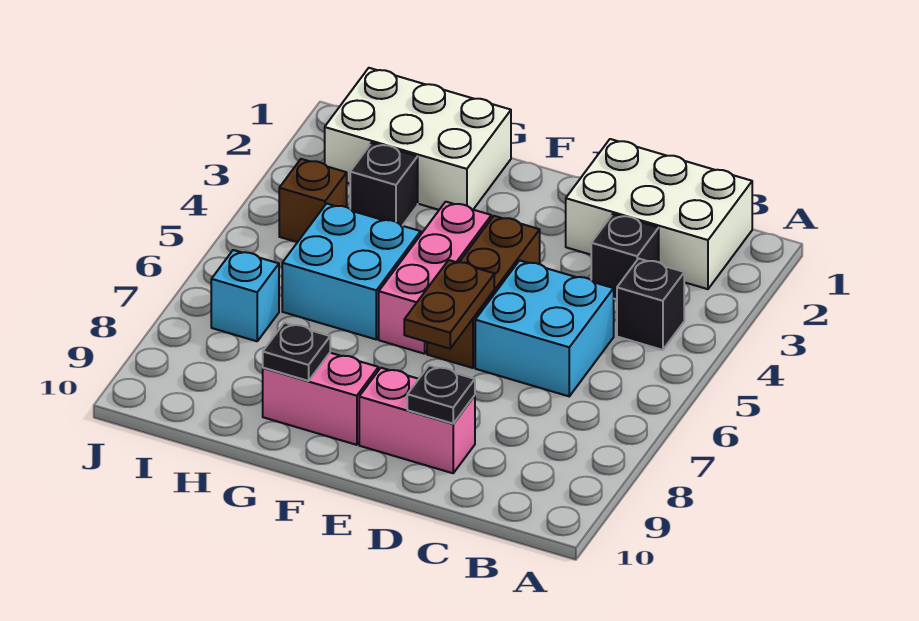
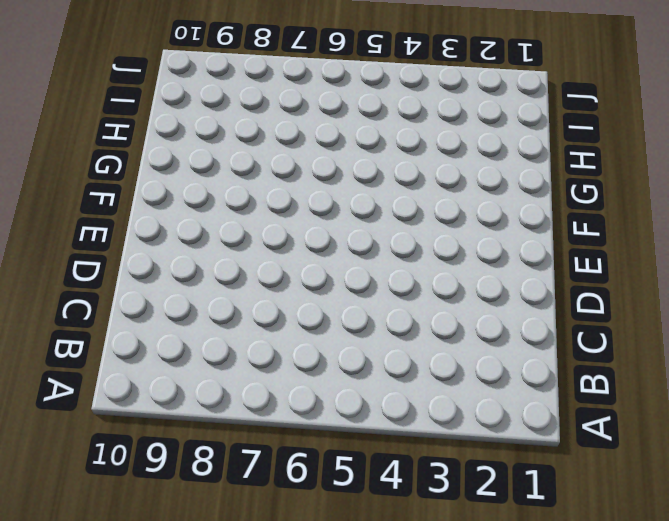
none -> white brick B1:D2 level 1
none -> black brick B4 level 1
none -> black brick C3 level 1

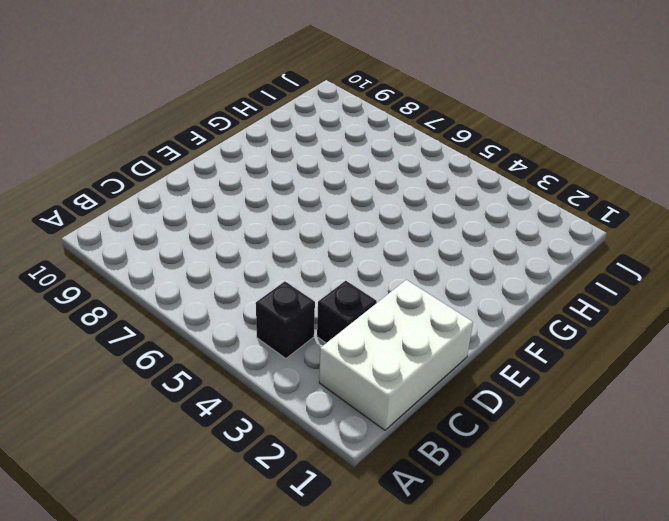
none -> cyan brick C5:D6 level 1
none -> pink brick D9:E9 level 1
none -> brown brick E4:E6 level 1

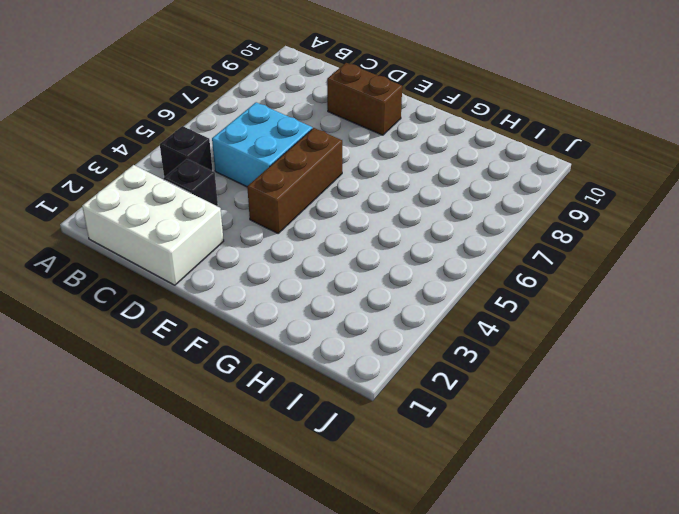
brown brick D9:E9 level 1 -> pink brick D9:E9 level 1
none -> pink brick F4:F6 level 1
none -> pink brick F9:G9 level 1
none -> white brick G1:I2 level 1

